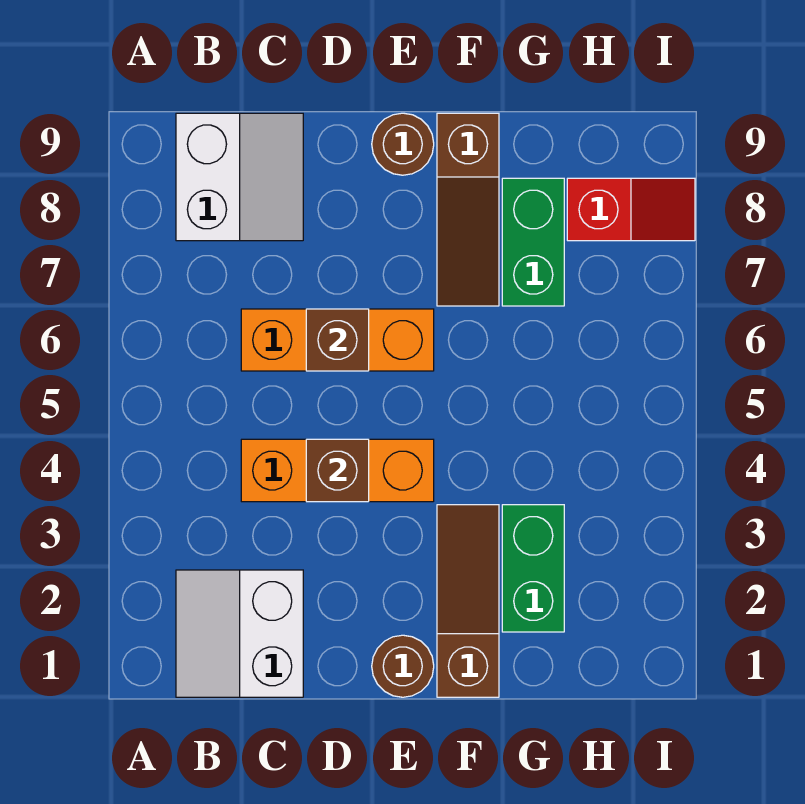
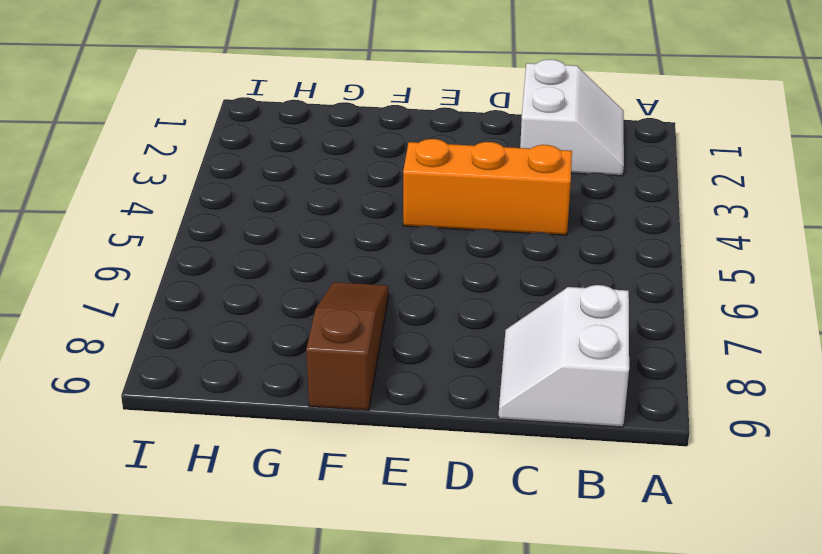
none -> orange brick C6:E6 level 1
none -> brown round brick E1 level 1
none -> brown round brick E9 level 1

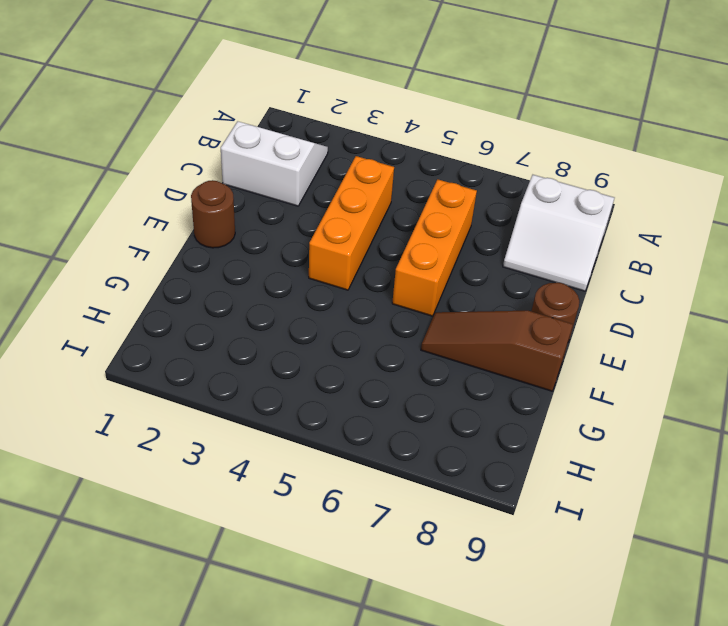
none -> brown slope F1:F3 level 1 top 1
none -> green brick G2:G3 level 1
none -> green brick G7:G8 level 1

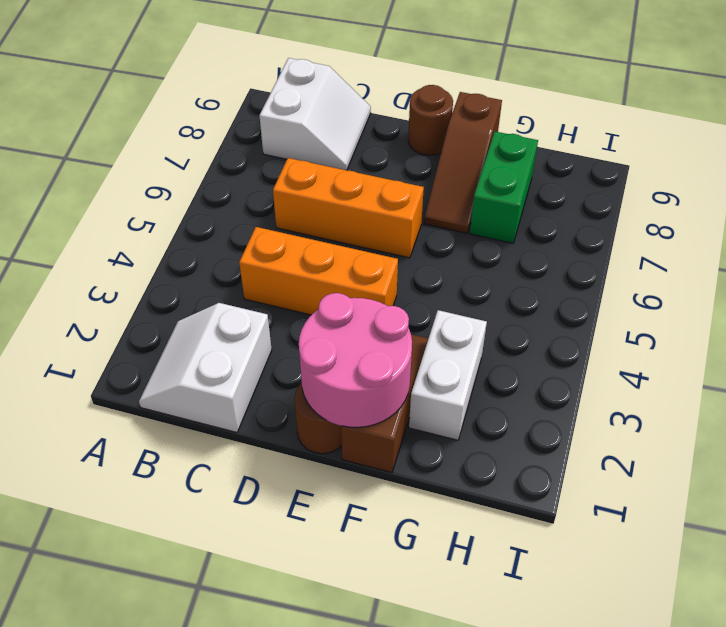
pink round brick E1:F2 level 2 -> none
white brick G2:G3 level 1 -> green brick G2:G3 level 1
none -> red slope H8:I8 level 1 top H
none -> brown brick D4 level 2
none -> brown brick D6 level 2

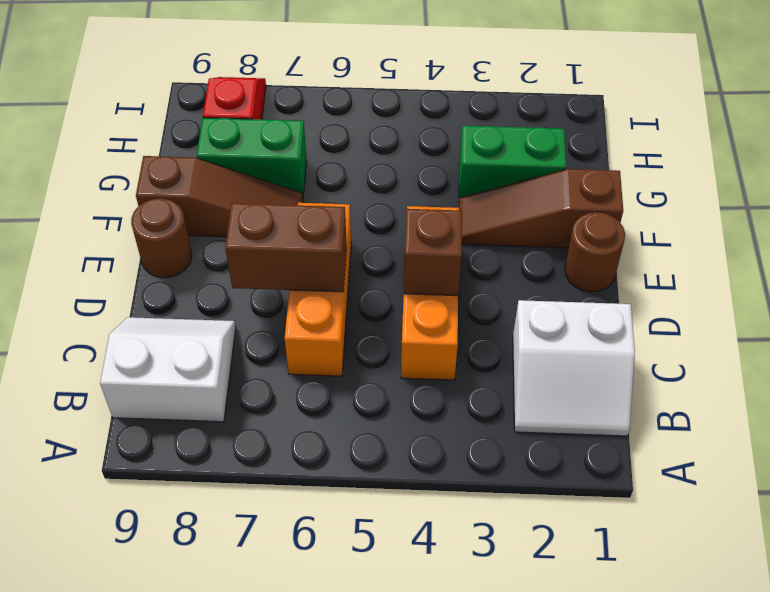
brown brick D6:D7 level 2 -> brown brick D6 level 2

